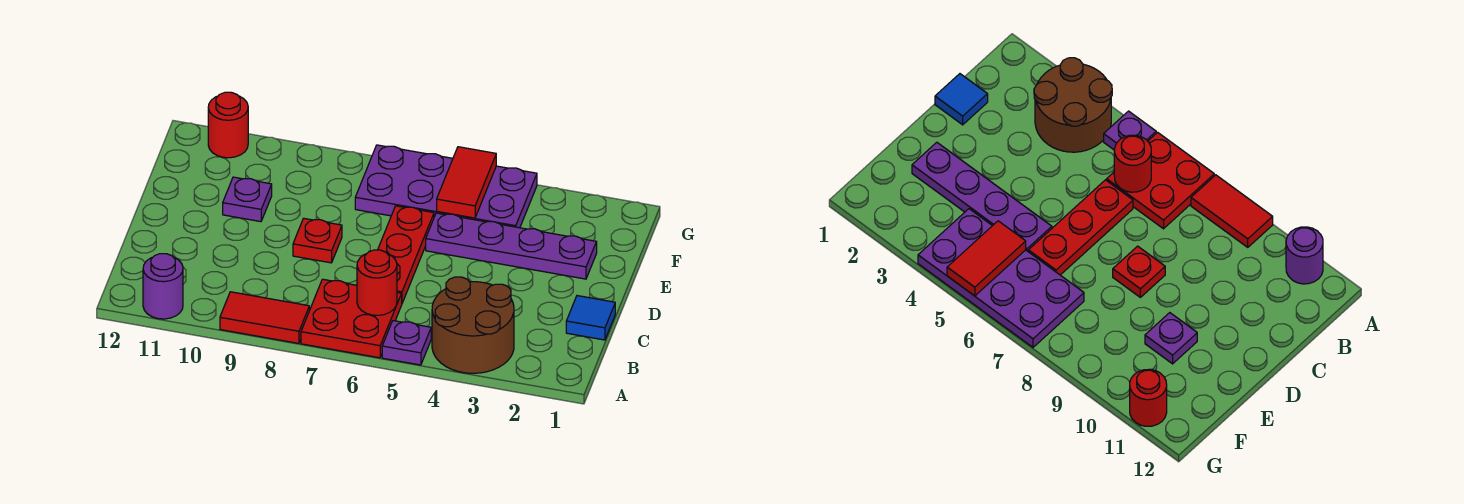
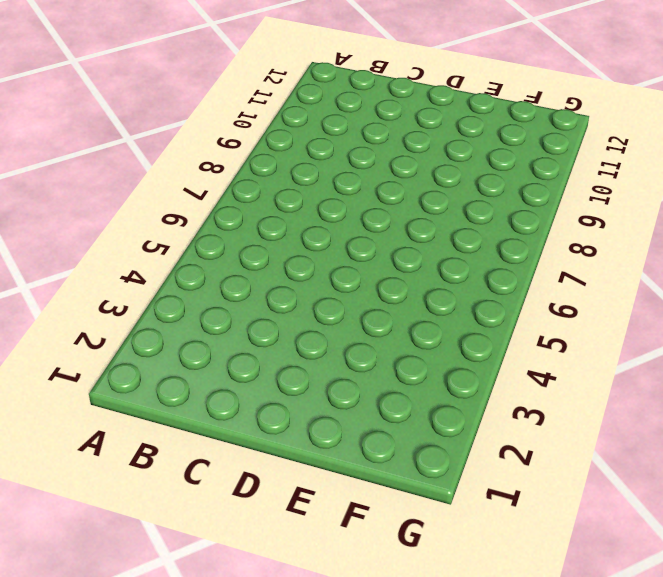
none -> brown round brick A3:B4 level 1
none -> purple plate A5 level 1
none -> red plate A6:B7 level 1

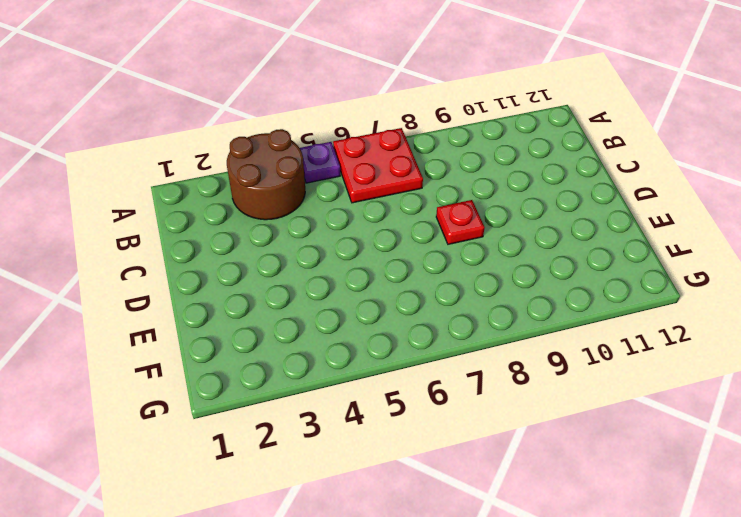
none -> red tile A8:A9 level 1
none -> purple round brick A11 level 1
none -> blue tile C1 level 1

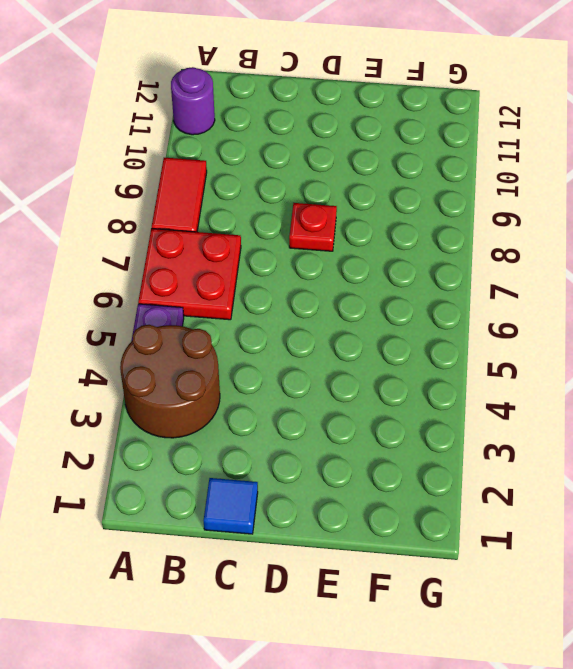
none -> red plate C6:E6 level 1
none -> purple plate E2:E5 level 1
none -> purple plate E10 level 1

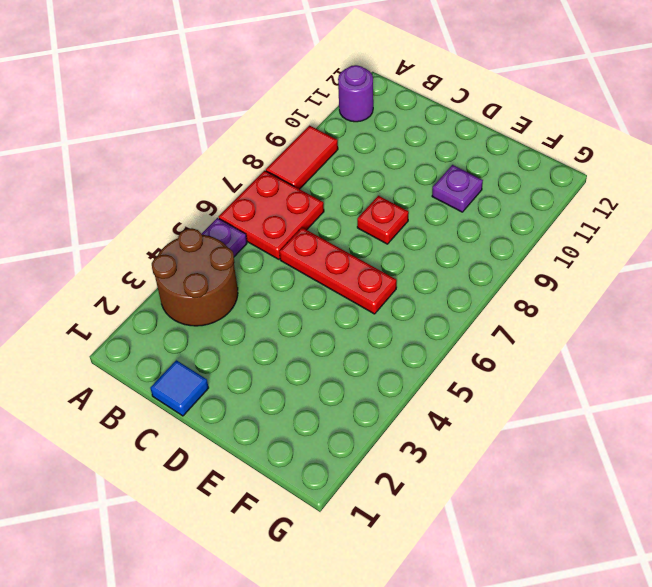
none -> purple plate E2:E5 level 1
none -> purple plate F4:G7 level 1
none -> red round brick G11 level 1

